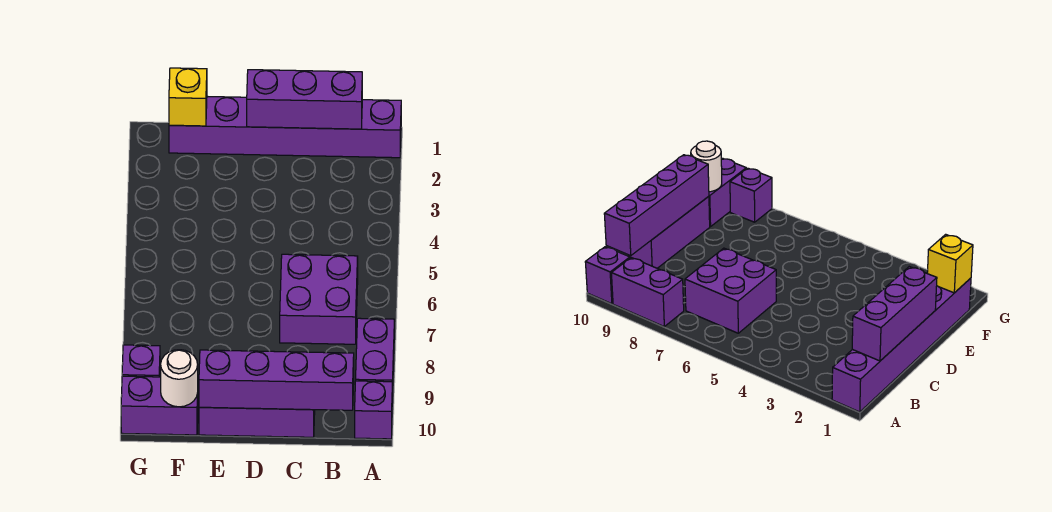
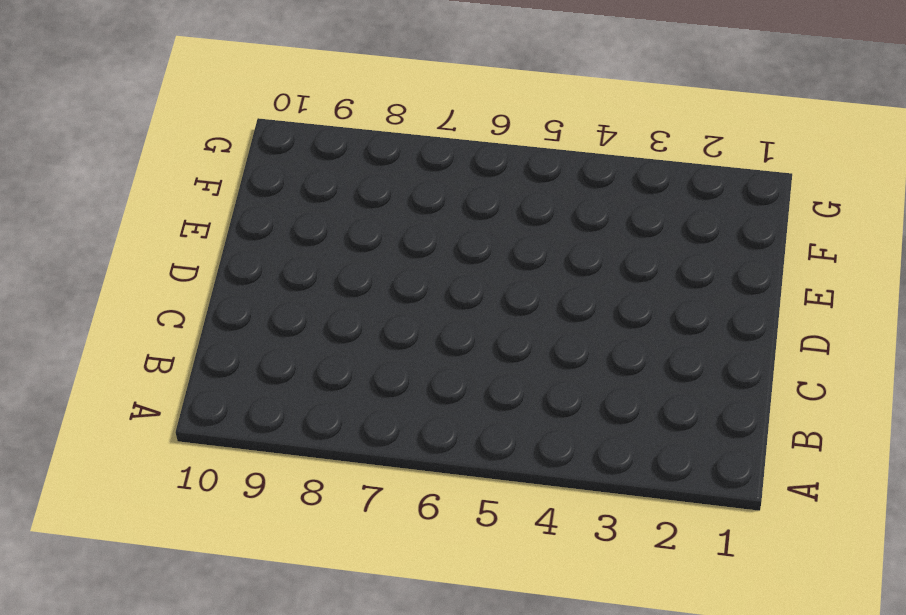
none -> purple brick A1:F1 level 1
none -> purple brick A8:A9 level 1

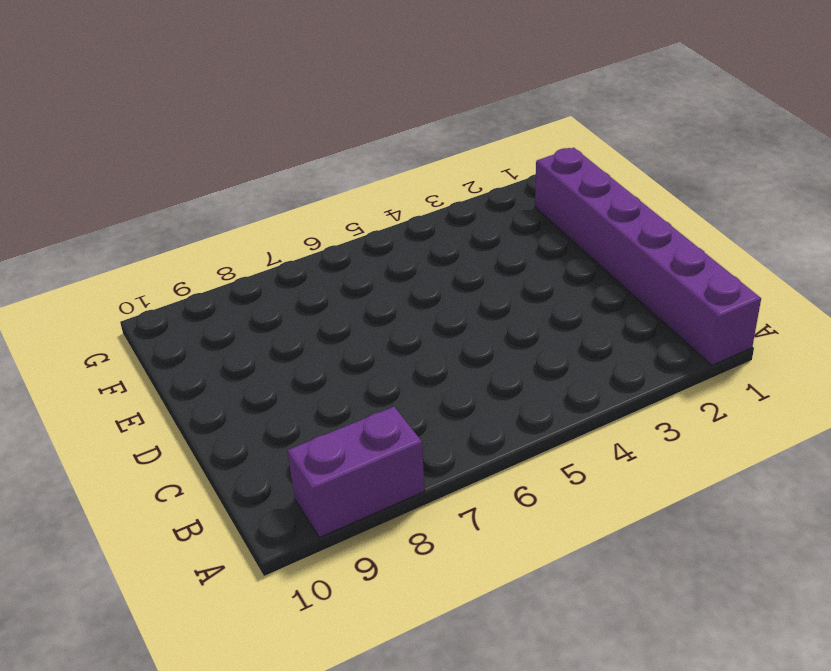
none -> purple brick A10 level 1
none -> purple brick B6:C7 level 1

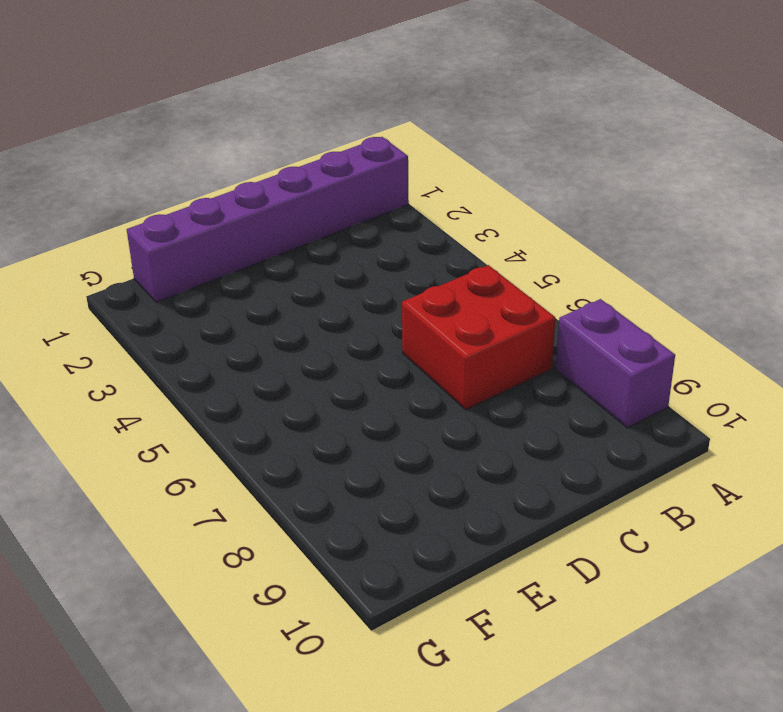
red brick B6:C7 level 1 -> purple brick B6:C7 level 1
none -> purple brick A10 level 1
none -> purple brick C10:E10 level 1

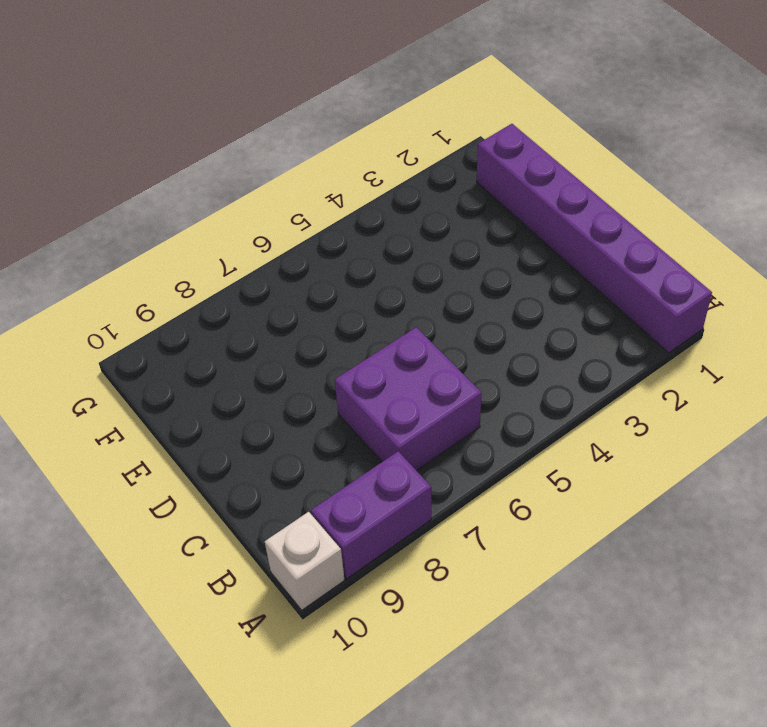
white brick A10 level 1 -> purple brick A10 level 1
none -> purple brick C10:E10 level 1
none -> purple brick F10:G10 level 1

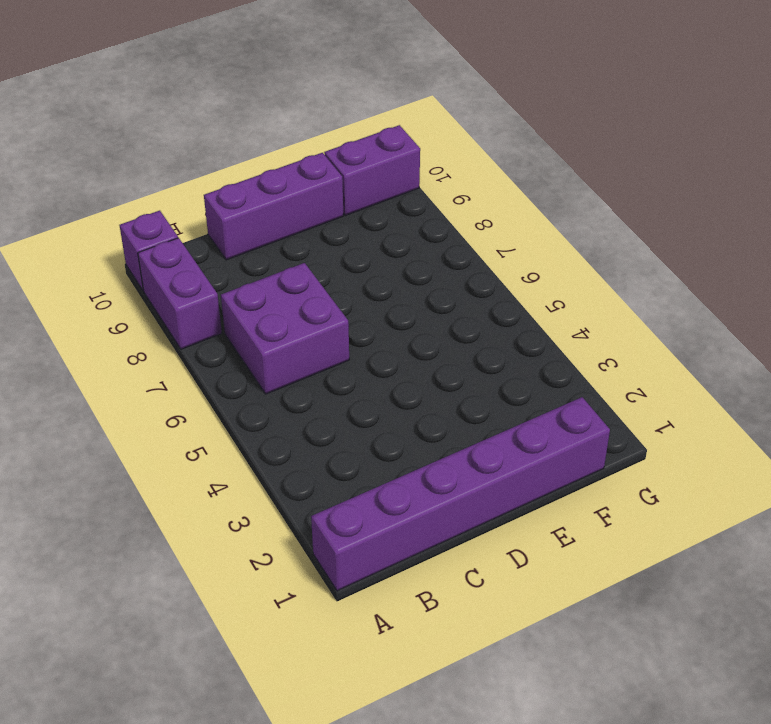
none -> purple brick G9 level 1
none -> purple brick B1:D1 level 2

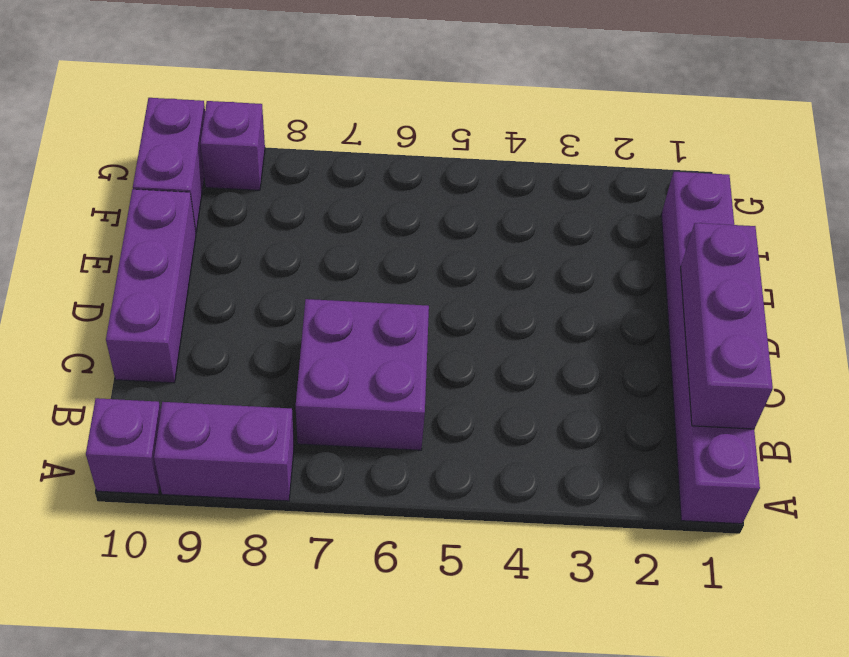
none -> purple brick B10:E10 level 2
none -> yellow brick F1 level 2

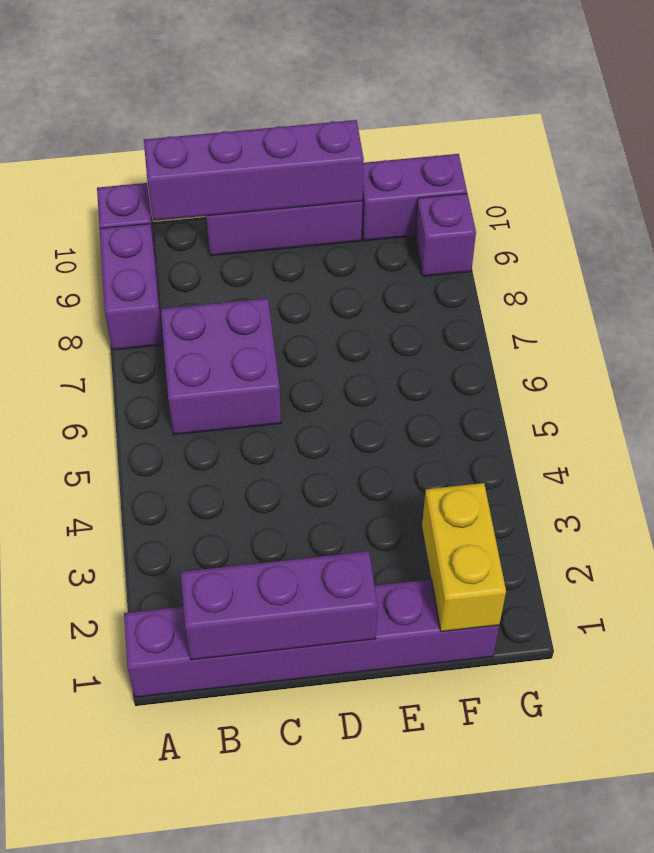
yellow brick F1:F2 level 2 -> yellow brick F1 level 2
none -> white round brick F10 level 2

